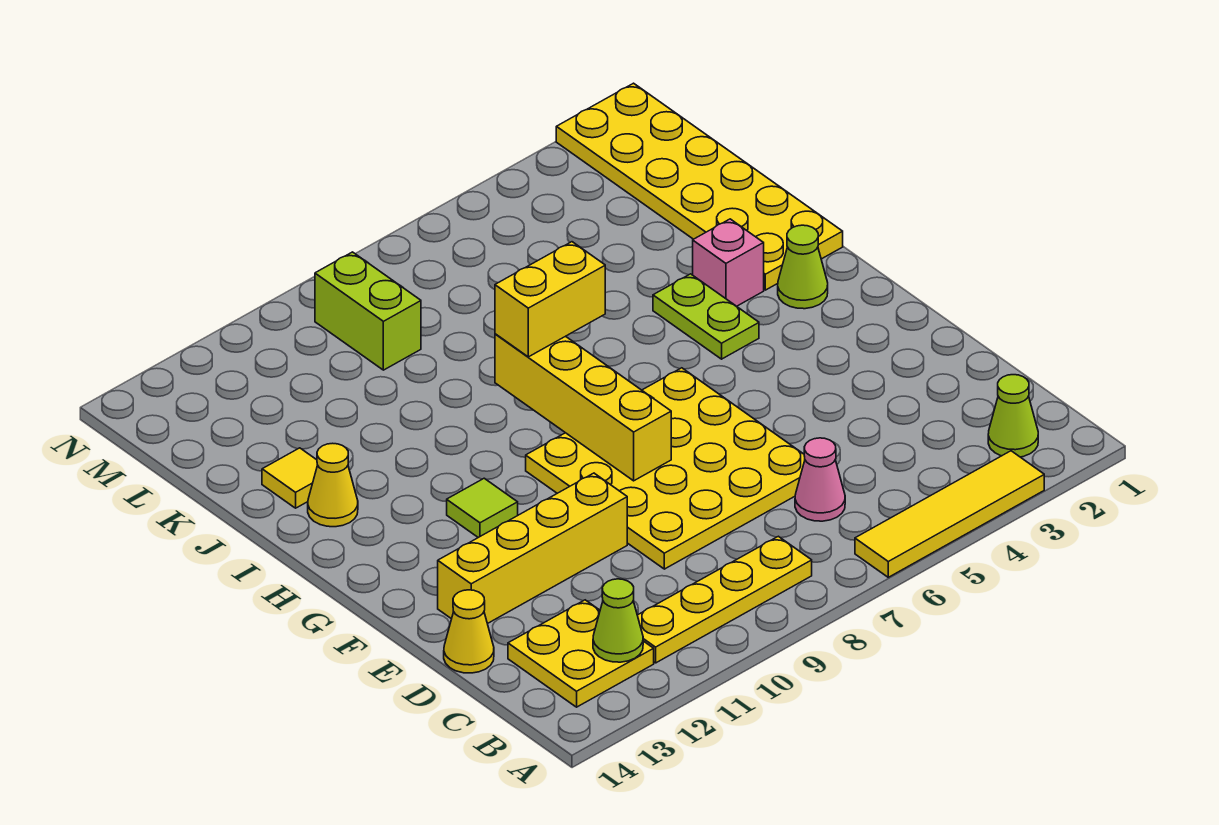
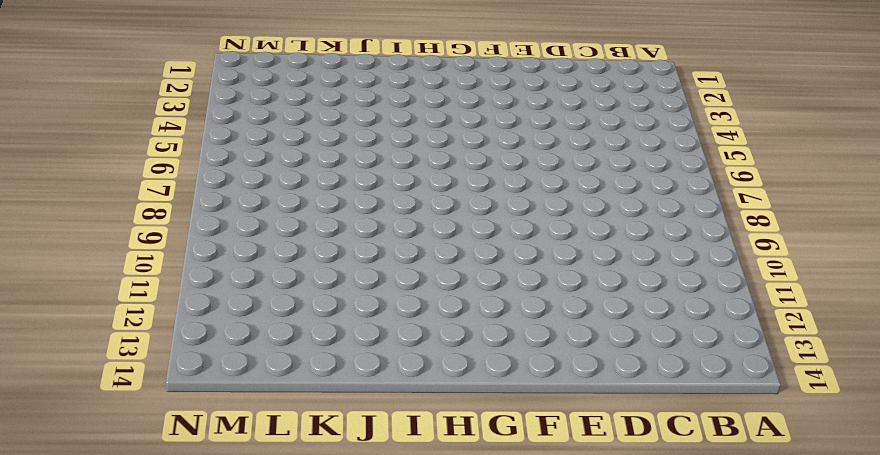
none -> yellow tile A3:A6 level 1
none -> lime cone B2 level 1
none -> yellow plate B8:B11 level 1

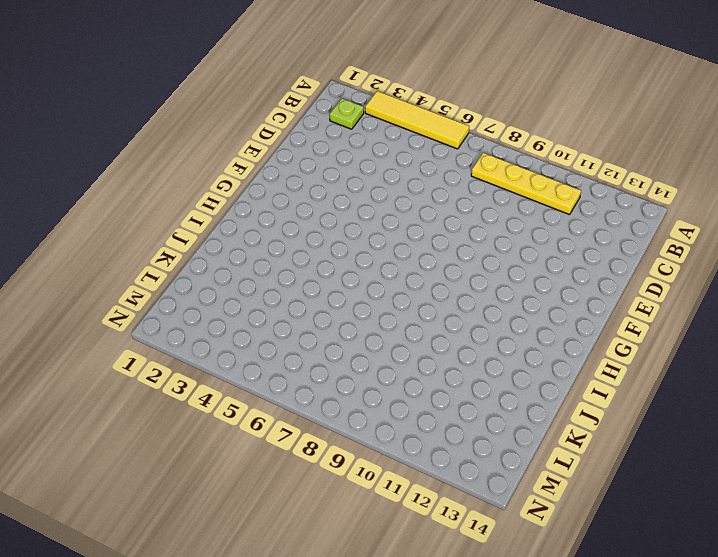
lime plate B2 level 1 -> lime cone B2 level 1
none -> yellow plate B12:C13 level 1
none -> pink cone C6 level 1
none -> yellow plate D6:G9 level 1

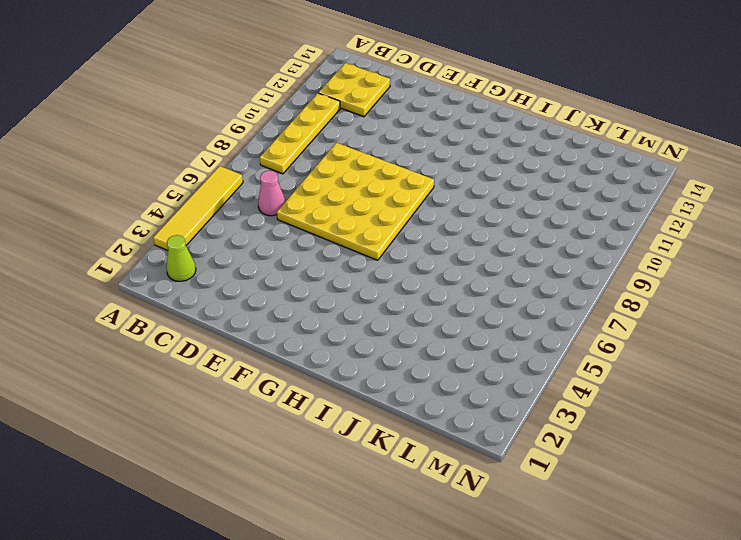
none -> yellow cone D14 level 1
none -> yellow brick E10:E13 level 1
none -> lime tile G11 level 1

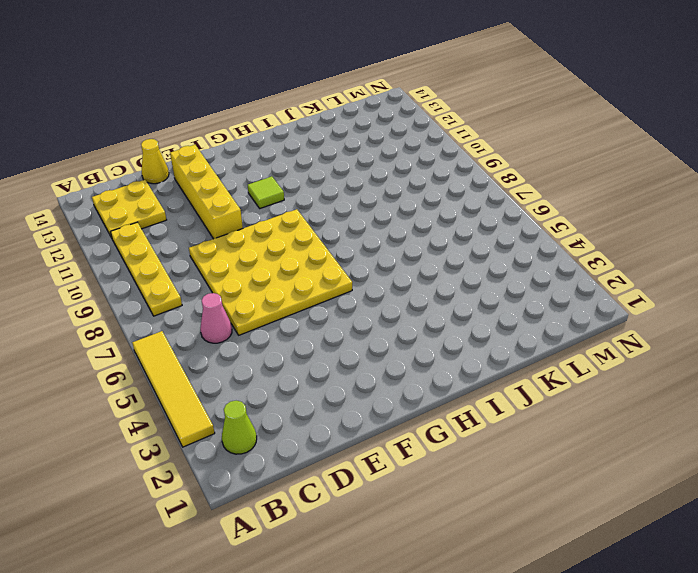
none -> lime cone H2 level 1
none -> lime plate H4:I4 level 1
none -> yellow plate I1:N2 level 1

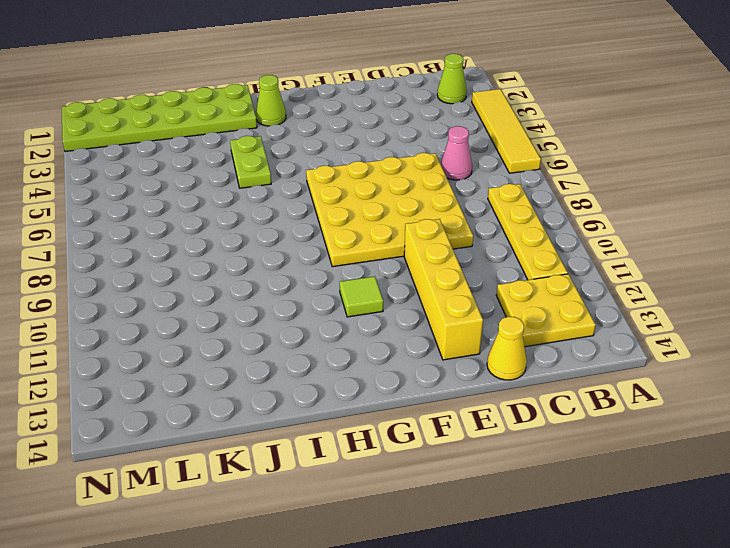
lime plate I1:N2 level 1 -> yellow plate I1:N2 level 1
lime plate I4:I5 level 1 -> lime plate H4:I4 level 1
none -> pink brick I3 level 1
none -> yellow cone I13 level 1
none -> yellow tile J13 level 1

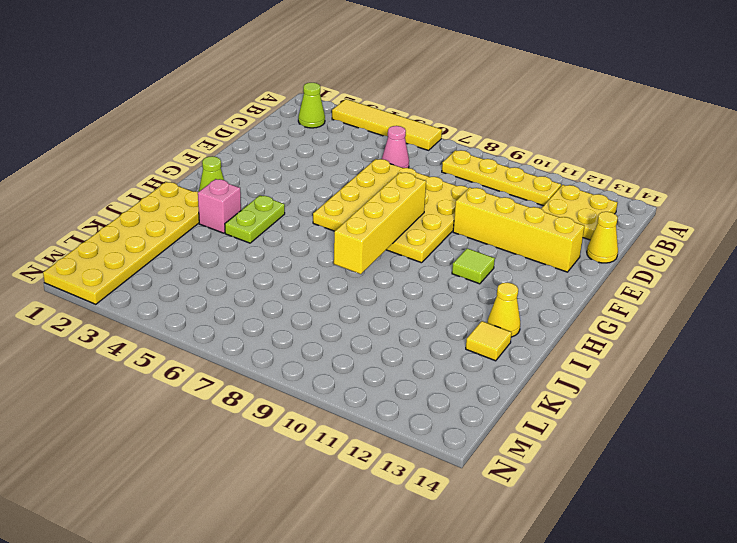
none -> lime brick L9:M9 level 1
none -> lime cone B12 level 2
none -> yellow brick I7:I8 level 3

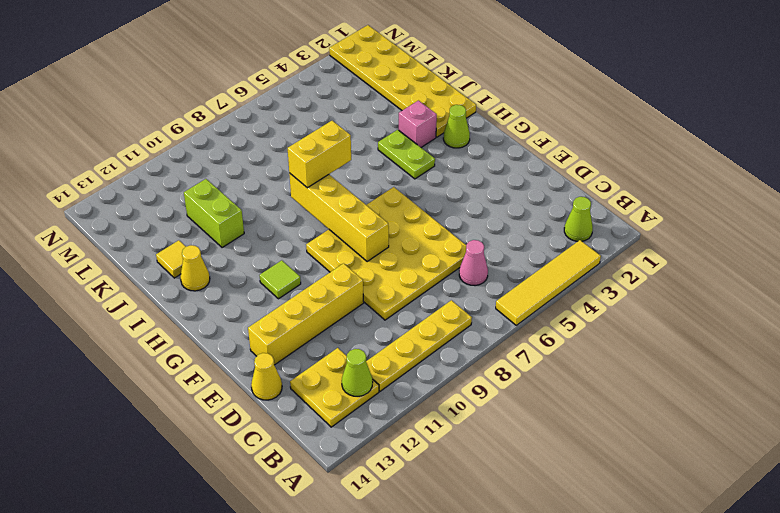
lime brick J11:K11 level 1 -> lime brick L9:M9 level 1

